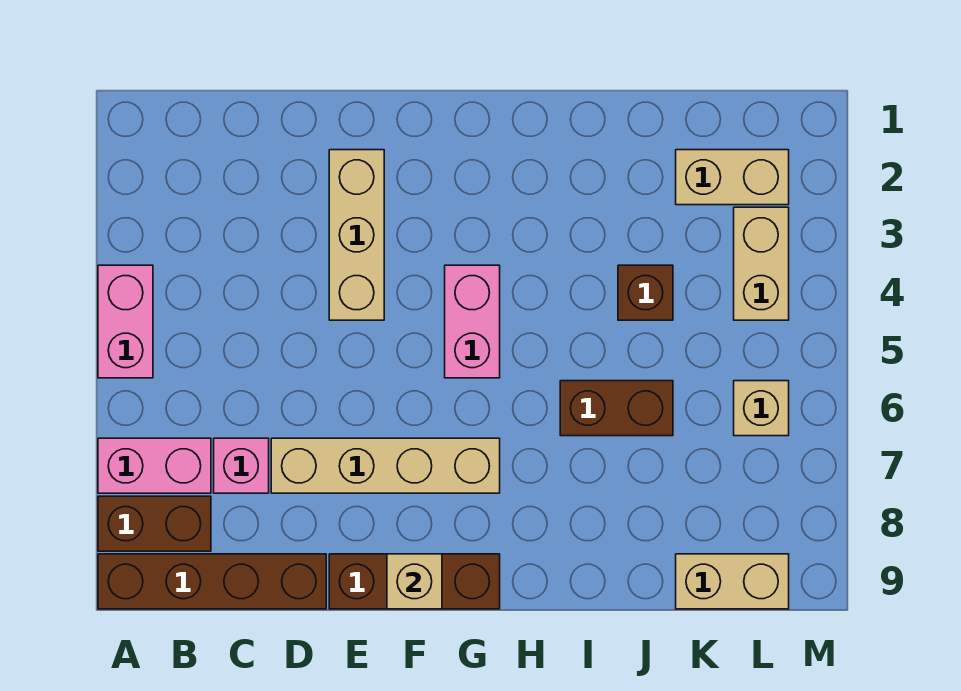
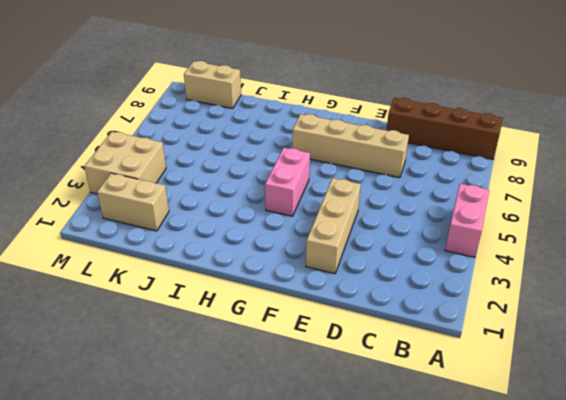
tan brick L3:M4 level 1 -> tan brick L3:L4 level 1
none -> pink brick A7:B7 level 1
none -> brown brick A8:B8 level 1
none -> pink brick C7 level 1

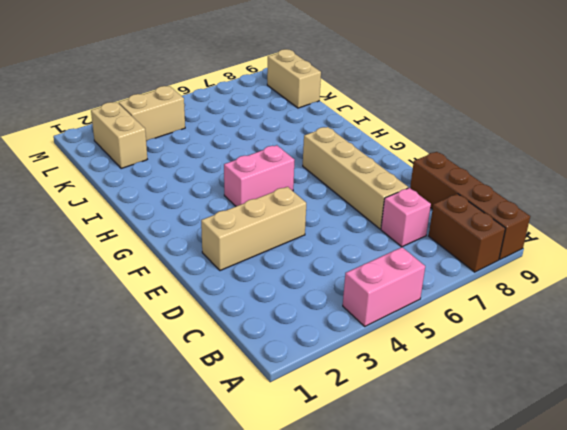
none -> pink brick A7:B7 level 1
none -> brown brick E9:G9 level 1
none -> brown brick I6:J6 level 1

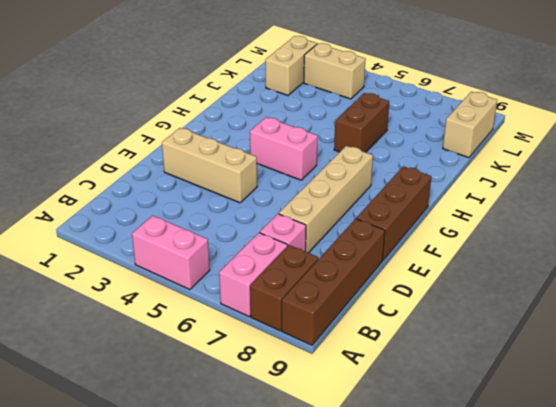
none -> brown brick J4 level 1
none -> tan brick L6 level 1
none -> tan brick F9 level 2

